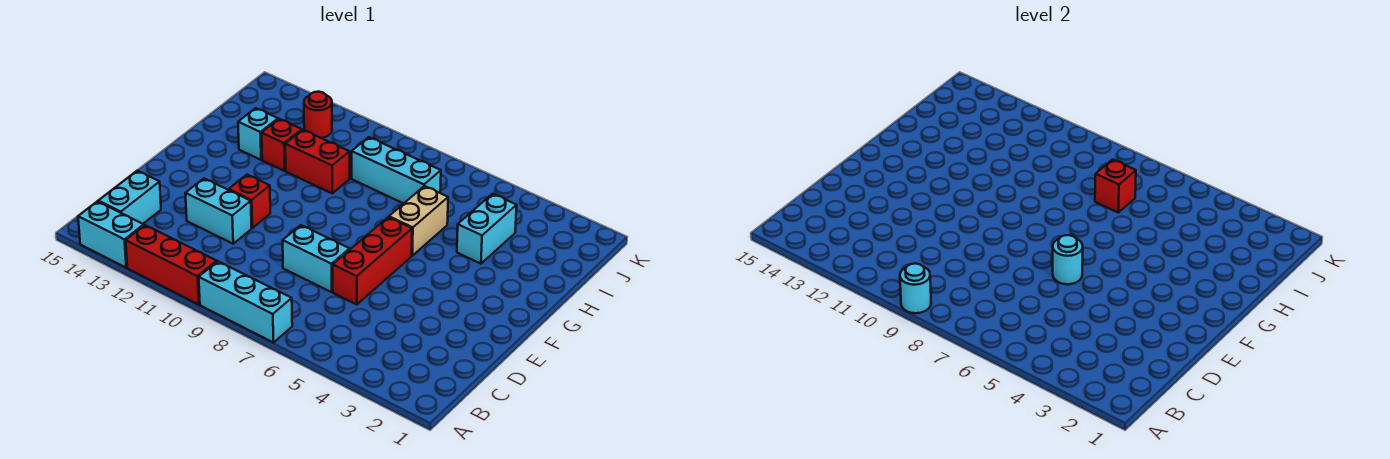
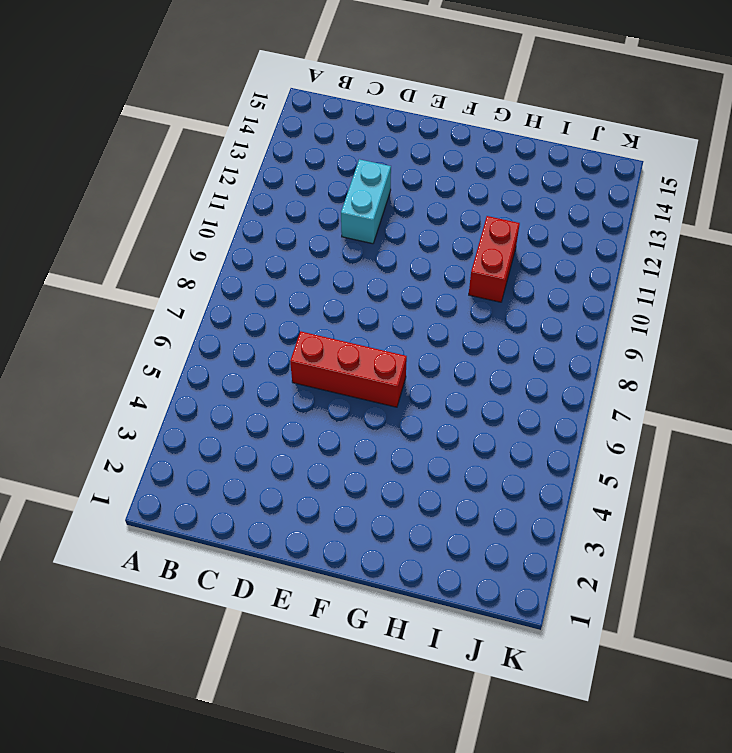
none -> cyan brick A7:A9 level 1
none -> red brick A10:A12 level 1
none -> cyan brick A13:A14 level 1

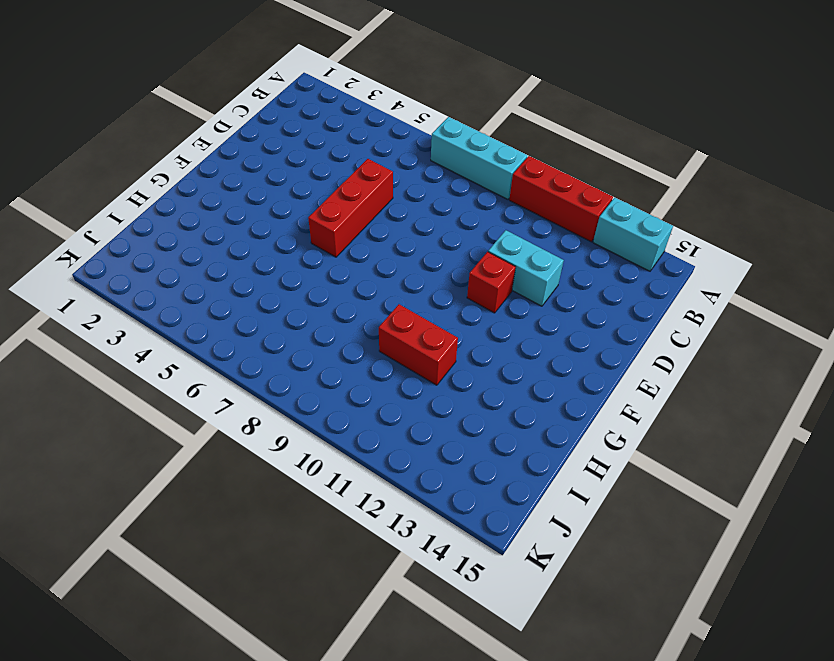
none -> cyan brick B14:C14 level 1
none -> cyan brick D7:D8 level 1
none -> tan brick G6:H6 level 1

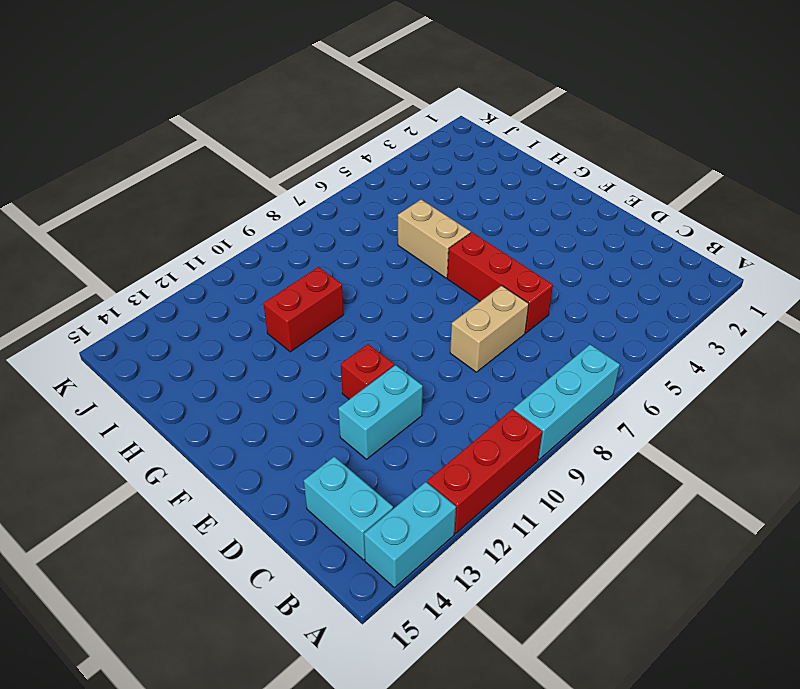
tan brick D7:D8 level 1 -> cyan brick D7:D8 level 1
none -> cyan brick H4:I4 level 1
none -> red brick H12 level 1
none -> cyan brick H13 level 1

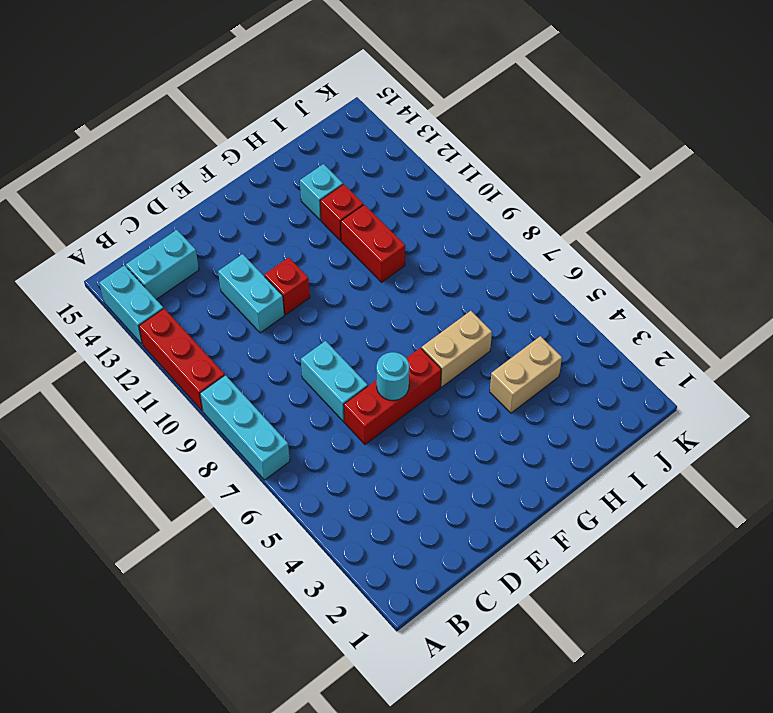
tan brick H4:I4 level 1 -> cyan brick H4:I4 level 1
none -> cyan brick I7:I9 level 1
none -> red round brick J12 level 1
none -> cyan round brick A9 level 2

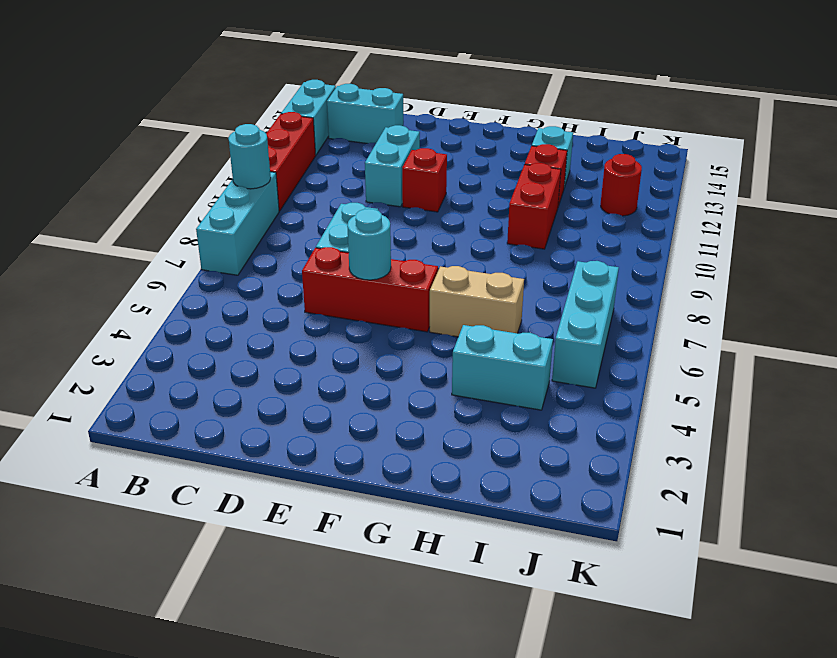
cyan brick J5:J7 level 1 -> cyan brick I7:I9 level 1
none -> red brick I7 level 2

